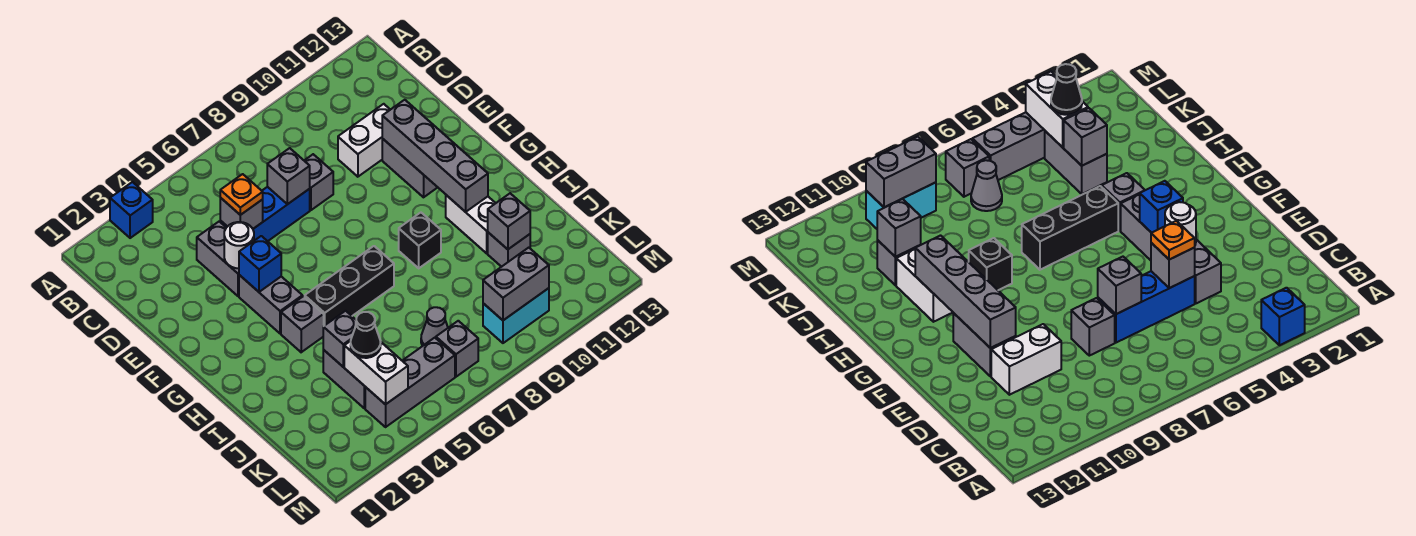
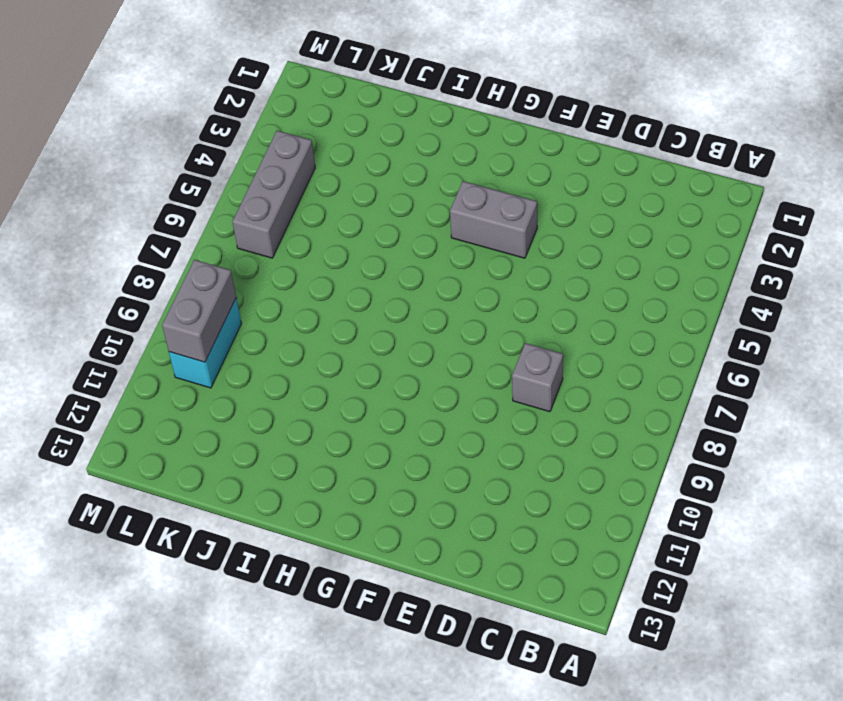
none -> blue brick A3 level 1
none -> grey brick D4:E4 level 1
none -> blue brick D5:D7 level 1

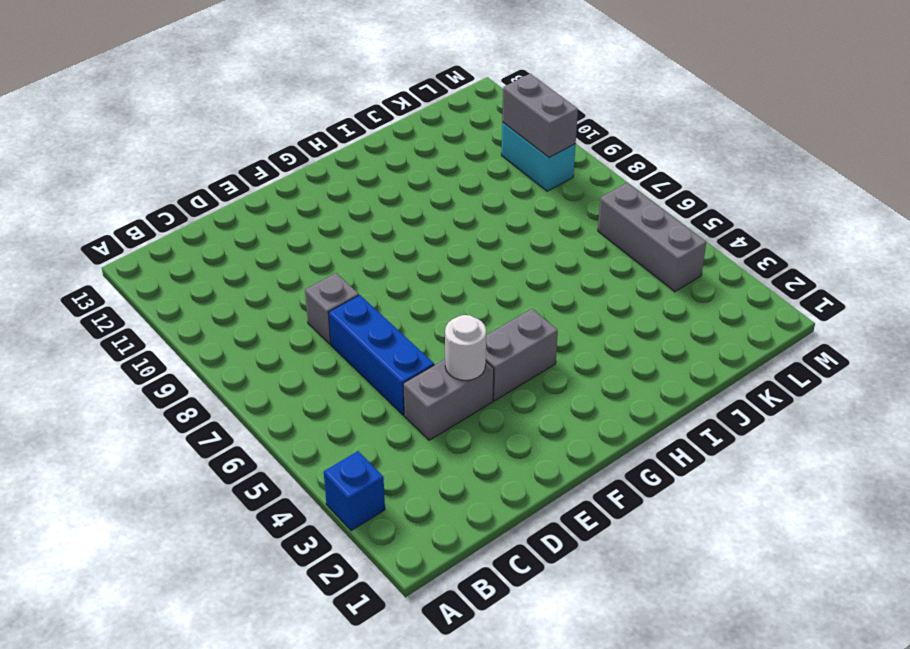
none -> white brick D10:D11 level 1
none -> grey brick E11:F11 level 1
none -> grey brick H4 level 1

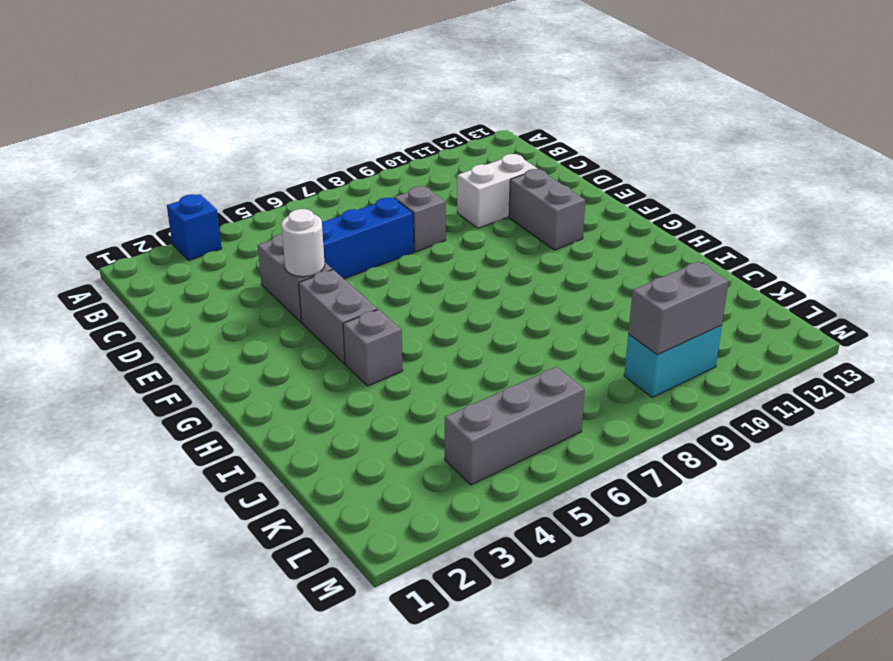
none -> black brick H5:H7 level 1
none -> black brick H9 level 1
none -> white brick H11:I11 level 1

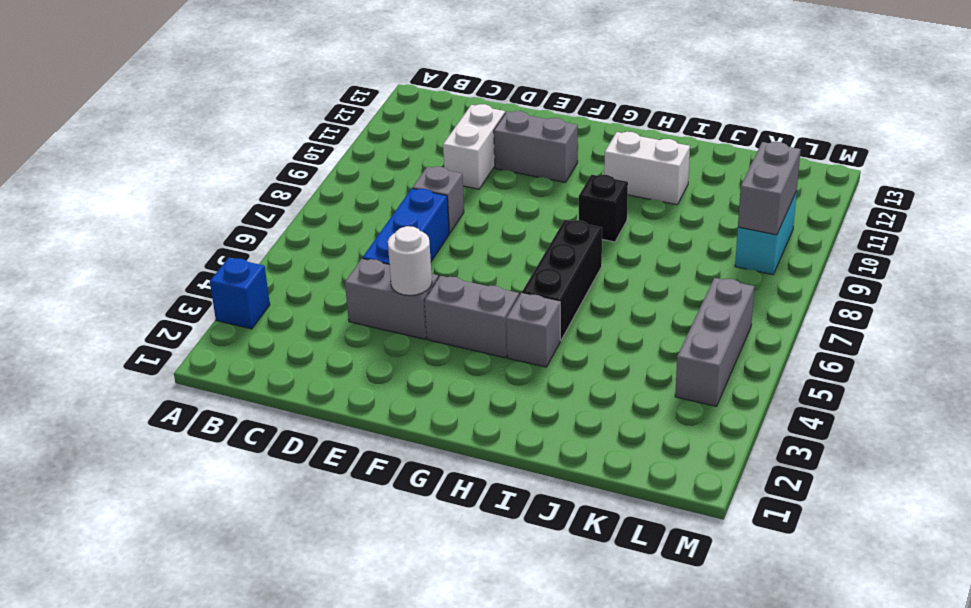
none -> grey brick J4:K4 level 1
none -> grey brick J11 level 1
none -> grey cone K7 level 1

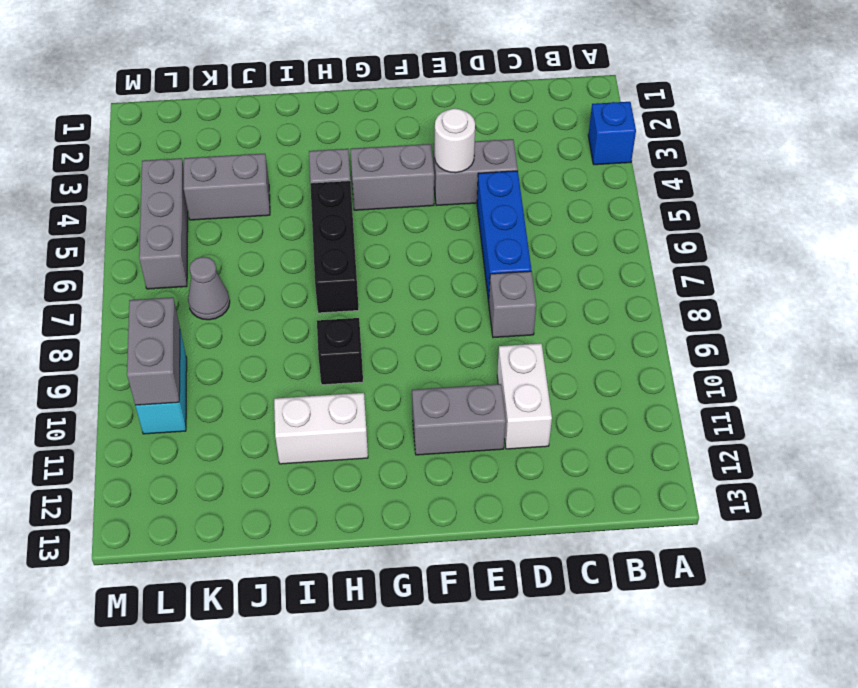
none -> grey brick J11 level 1
none -> grey brick L7 level 1
none -> grey brick D5 level 2

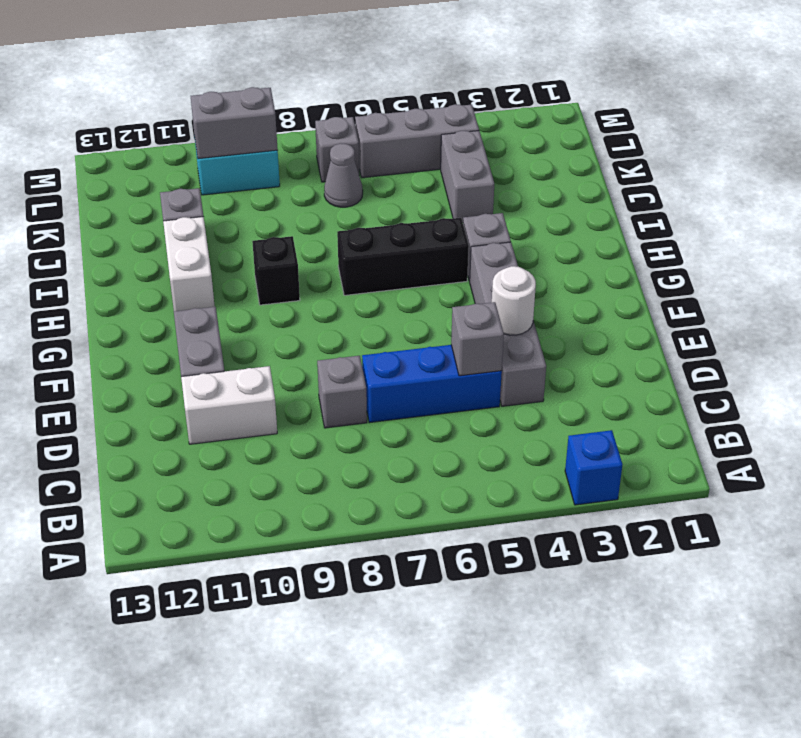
none -> grey brick D7 level 2
none -> grey brick E11:H11 level 2
none -> blue brick F4 level 2

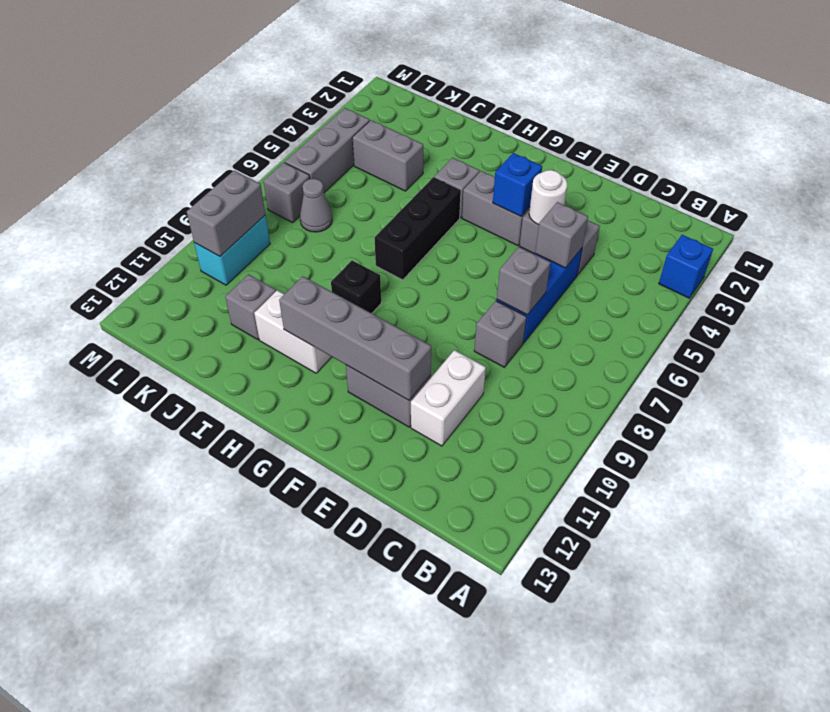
none -> grey brick J4 level 2
none -> grey brick J11 level 2
none -> white brick K4:L4 level 2

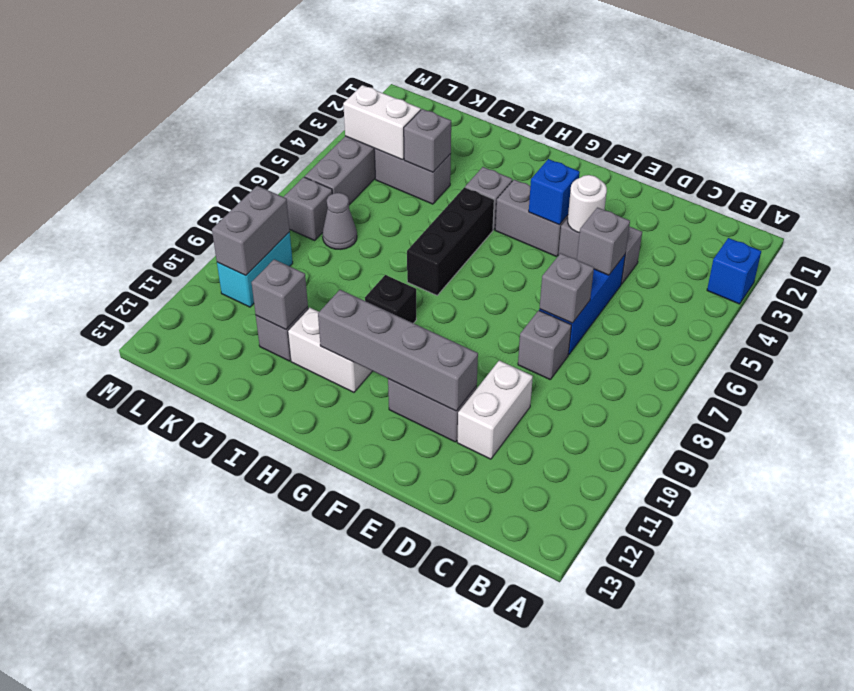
none -> orange plate D5 level 3
none -> black cone K4 level 3

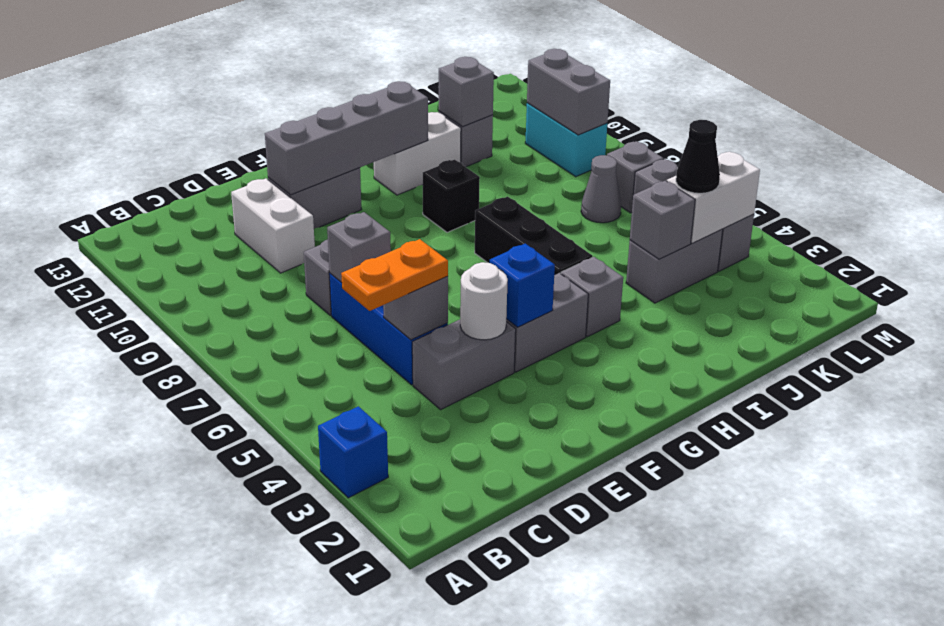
orange plate C5:D5 level 3 -> orange plate D5 level 3

